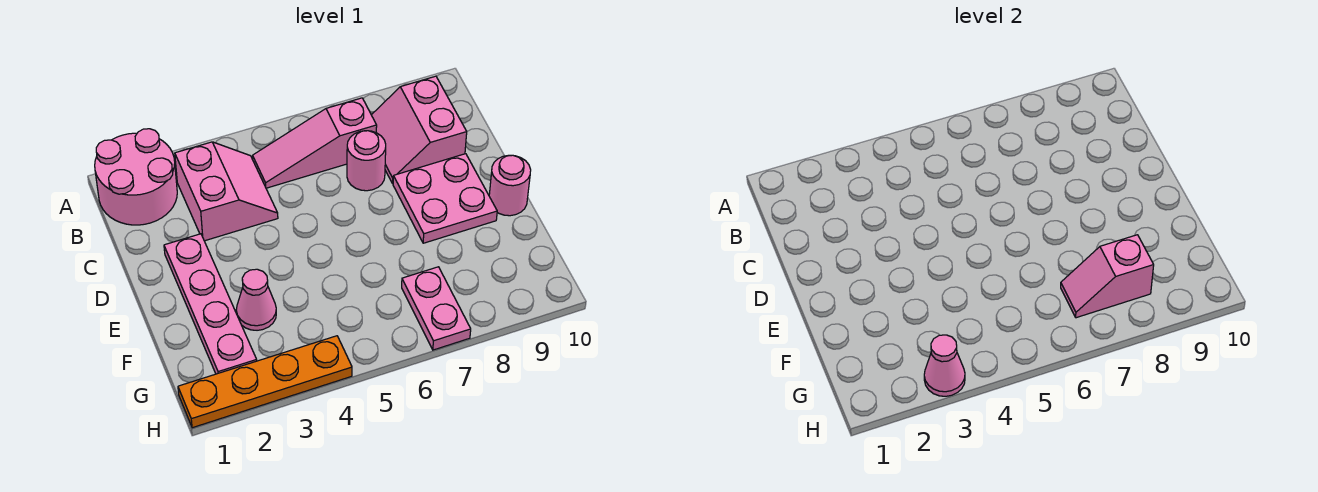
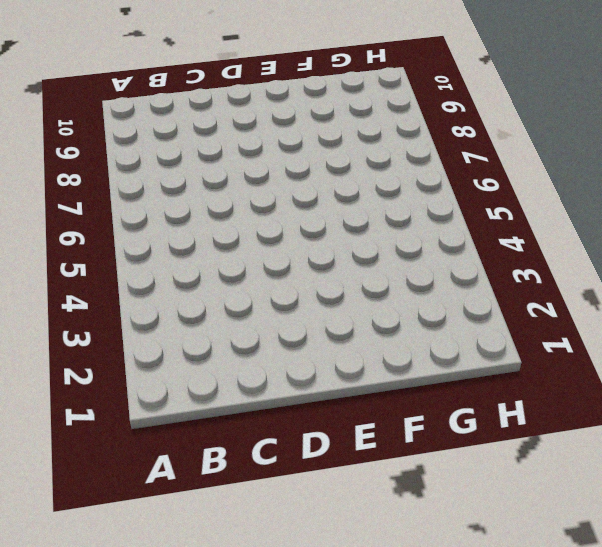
none -> pink round brick A1:B2 level 1
none -> pink slope B3:C4 level 1 top 3
none -> pink slope B5:B7 level 1 top 7

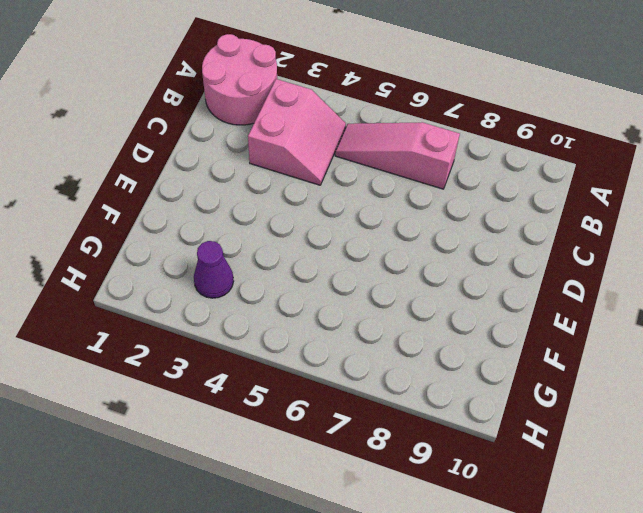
purple cone G3 level 1 -> none
none -> pink slope B8:C9 level 1 top 9
none -> pink round brick C7 level 1
none -> pink plate D2:G2 level 1

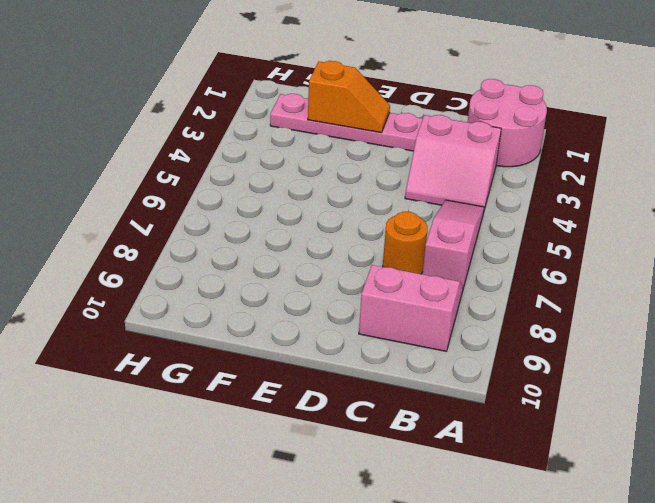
orange round brick C7 level 1 -> pink round brick C7 level 1
orange slope E2:F2 level 2 top F -> none
none -> pink plate D8:E9 level 1
none -> pink round brick E10 level 1
none -> pink cone F3 level 1

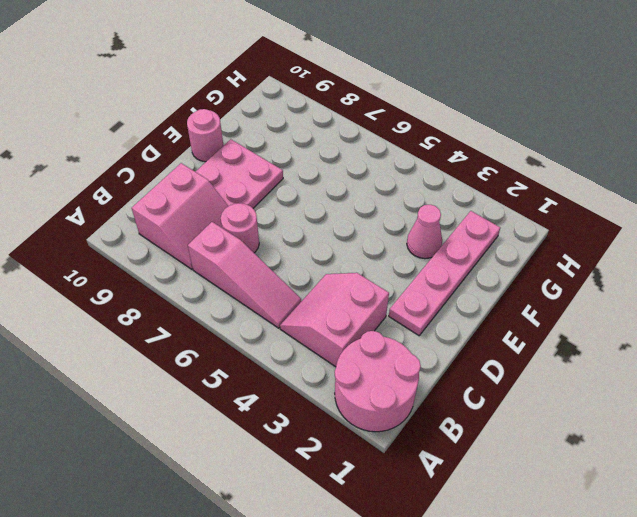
none -> pink plate G7:H7 level 1
none -> orange plate H1:H4 level 1
none -> pink slope G7:G8 level 2 top 8

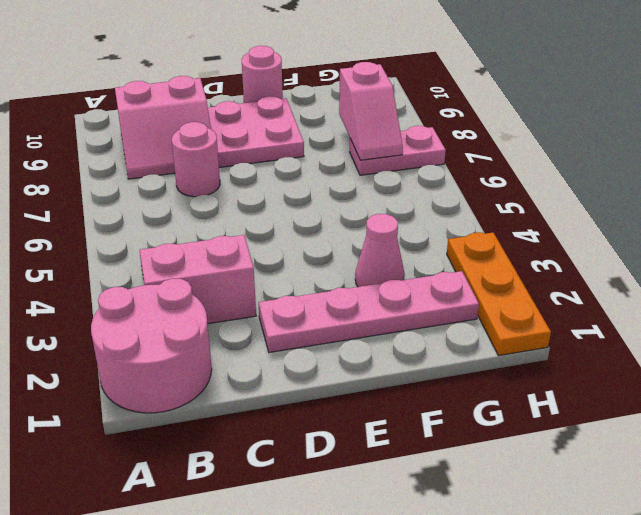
orange plate H1:H3 level 1 -> orange plate H1:H4 level 1
none -> pink slope B5:B7 level 1 top 7
none -> pink cone H3 level 2

